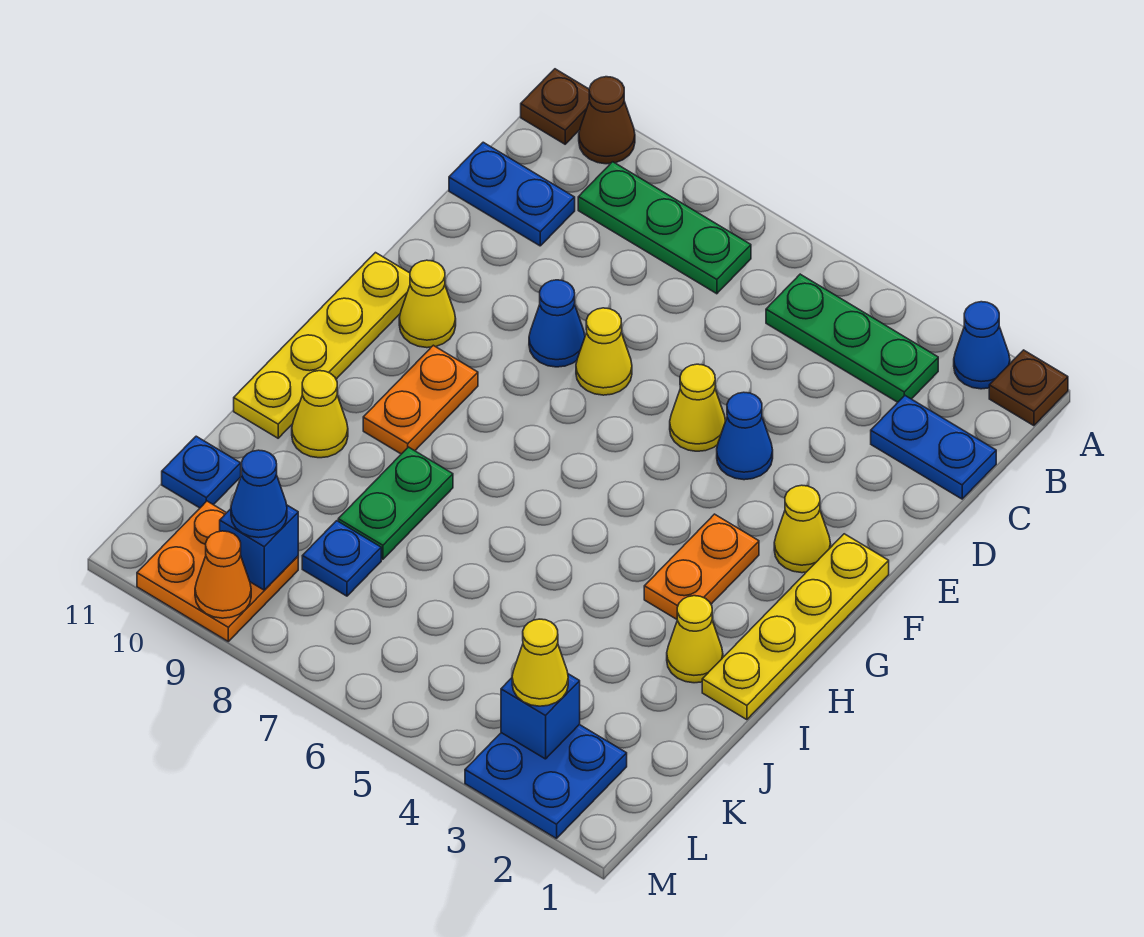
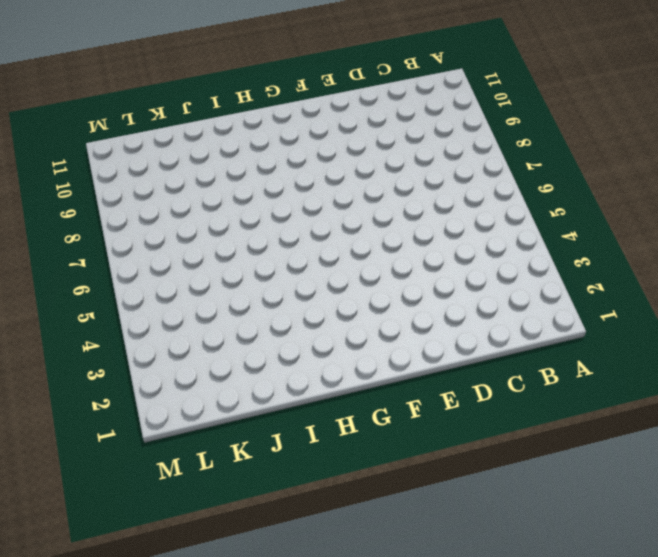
none -> brown plate A1 level 1
none -> blue cone A2 level 1
none -> brown cone A10 level 1
none -> brown plate A11 level 1

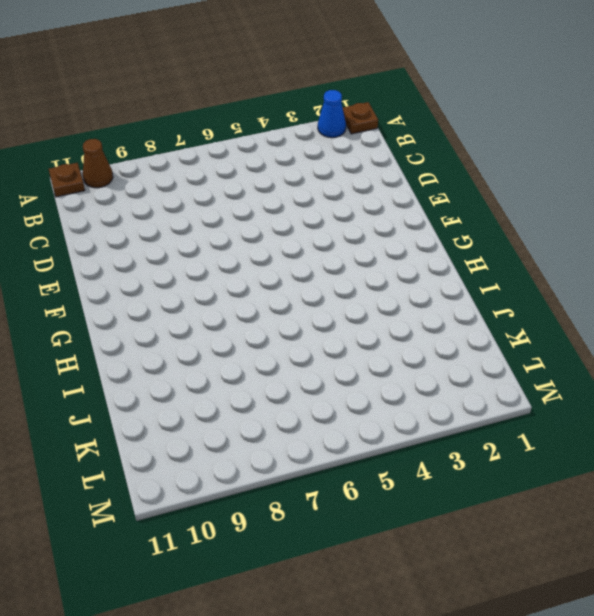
none -> green plate B3:B5 level 1
none -> green plate B7:B9 level 1
none -> blue plate C1:C2 level 1
none -> blue plate C10:C11 level 1

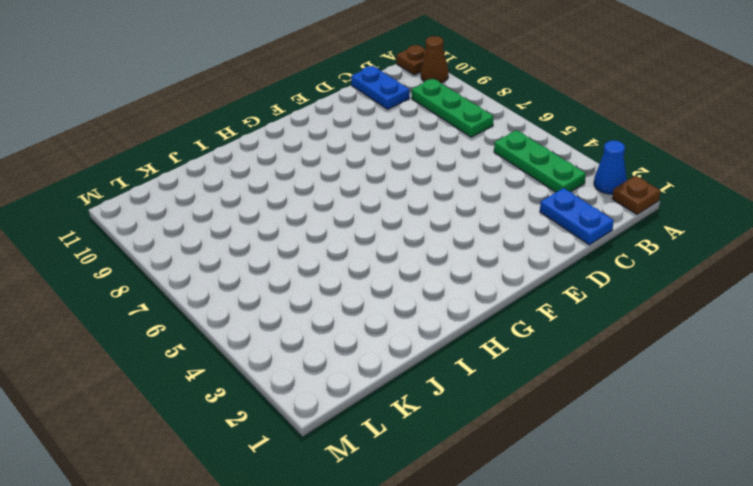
none -> blue cone E4 level 1
none -> yellow cone E5 level 1
none -> yellow cone E7 level 1
none -> blue cone E8 level 1

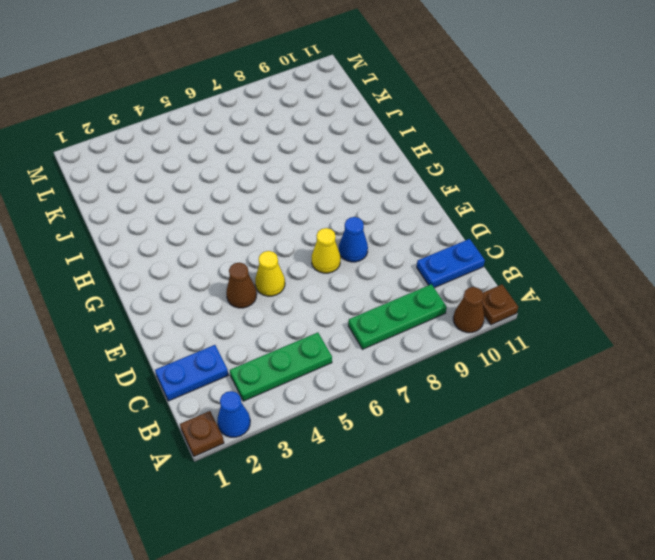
brown cone E4 level 1 -> blue cone E4 level 1
none -> yellow plate F1:I1 level 1
none -> yellow cone F2 level 1
none -> yellow cone F10 level 1
none -> yellow plate F11:I11 level 1

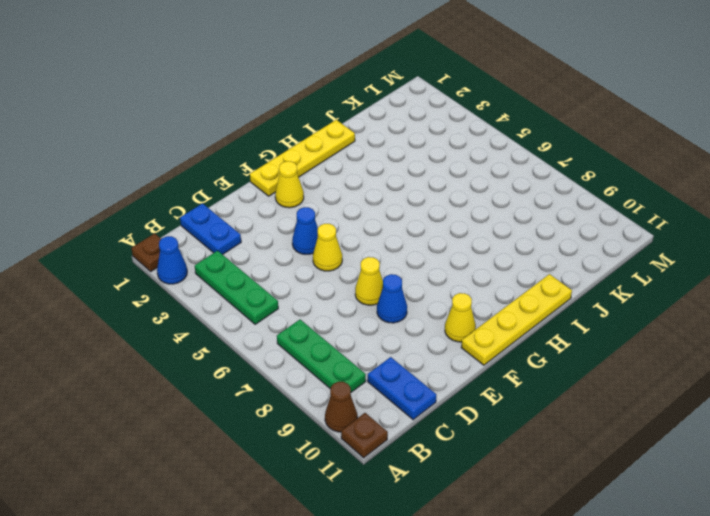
none -> orange plate G3:H3 level 1
none -> orange plate G9:H9 level 1
none -> yellow cone I2 level 1
none -> green plate I8:J8 level 1

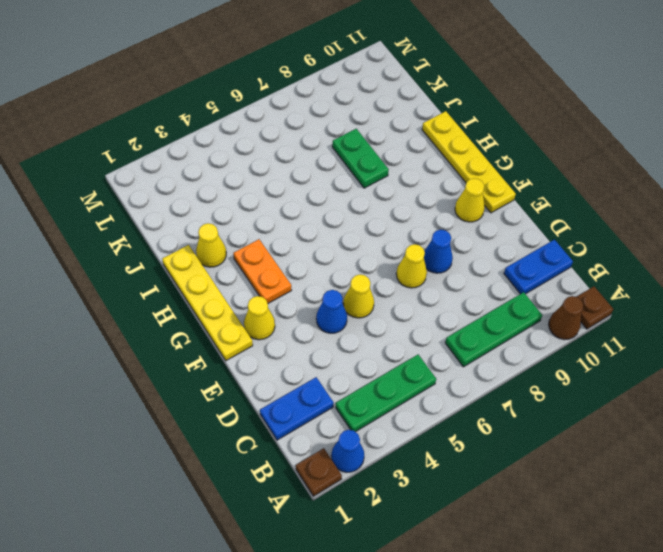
none -> orange plate G9:H9 level 1
none -> yellow cone I10 level 1
none -> blue plate K8 level 1
none -> blue plate K11 level 1

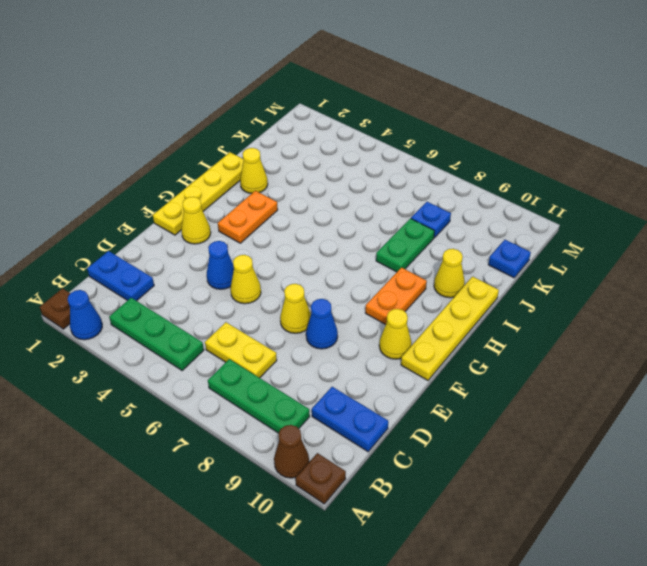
yellow plate C6:C7 level 1 -> none
none -> blue plate L2:M3 level 1
none -> orange plate L9:M10 level 1
none -> blue brick L3 level 2
none -> blue brick L9 level 2

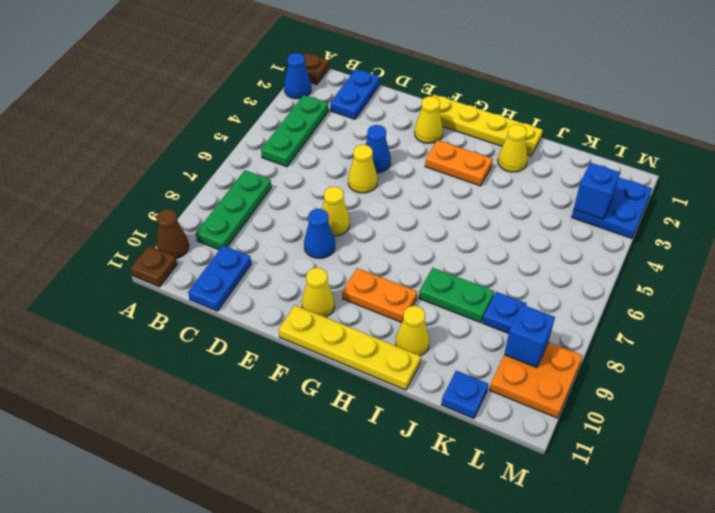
none -> orange cone M9 level 2
none -> yellow cone L3 level 3
none -> blue cone L9 level 3

